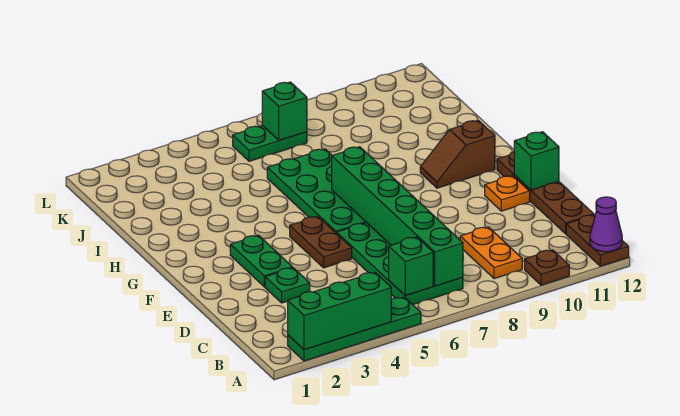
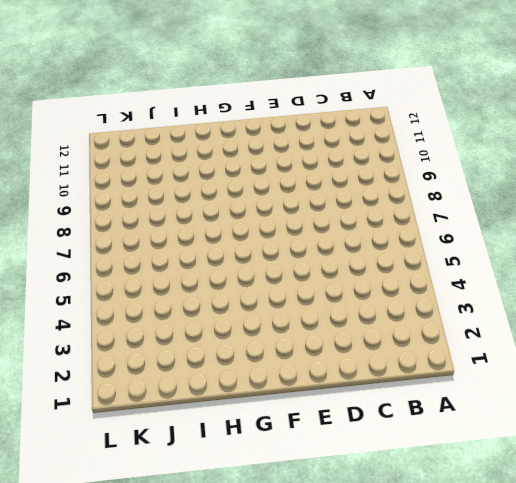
none -> green plate A2:A5 level 1
none -> brown plate A10 level 1
none -> brown plate A12:B12 level 1

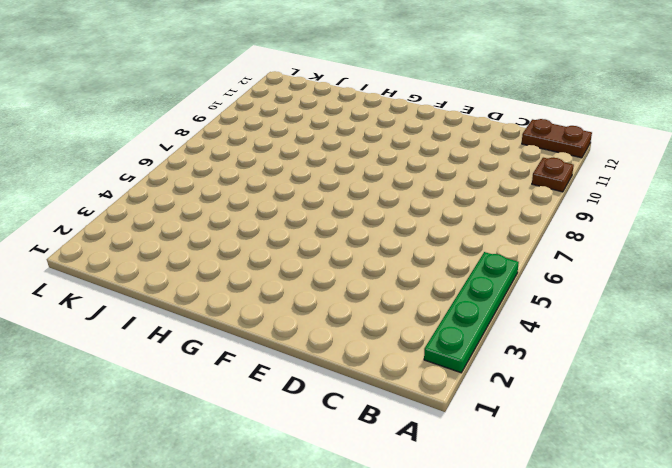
none -> green plate B6:E7 level 1
none -> orange plate B9:C9 level 1
none -> brown plate C12:F12 level 1

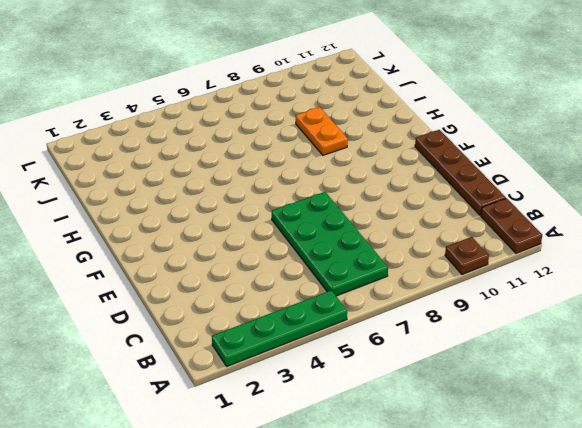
orange plate H9:I9 level 1 -> orange plate B9:C9 level 1
none -> green plate D3 level 1
none -> green plate E3:F3 level 1
none -> brown plate E5:F5 level 1

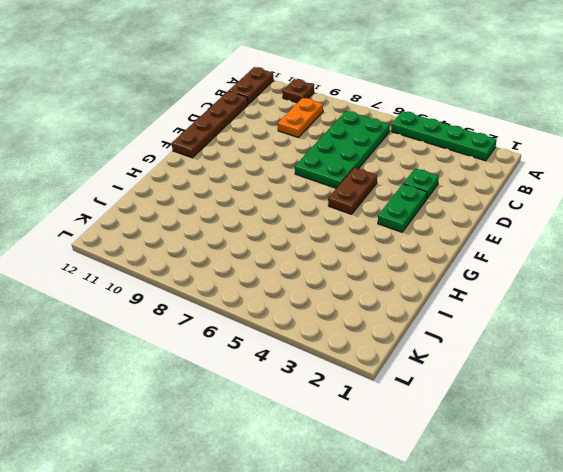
none -> orange plate E11 level 1
none -> green plate F6:I7 level 1
none -> brown slope G10:G11 level 1 top 11

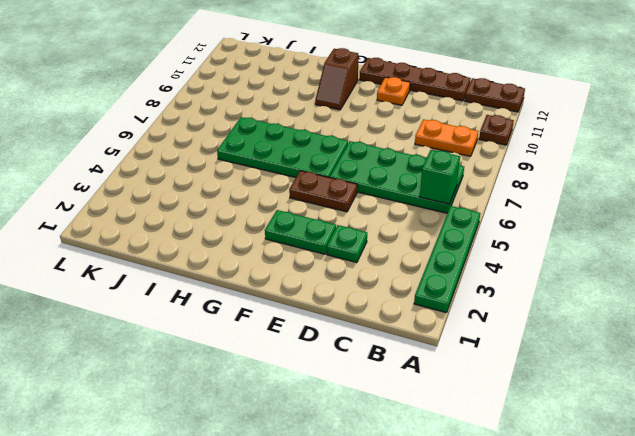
none -> green plate K6:K7 level 1
none -> green brick A2:A4 level 2
none -> purple cone A12 level 2

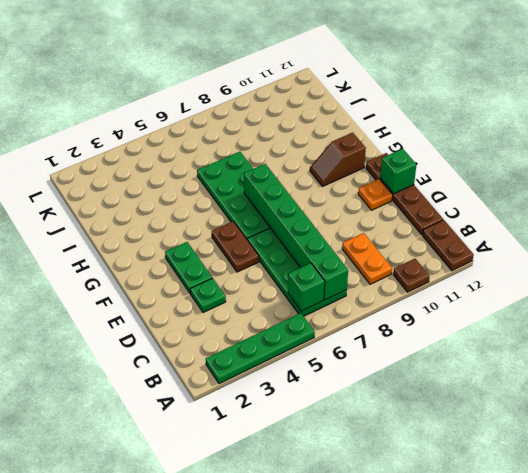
none -> green plate K6:K7 level 1
none -> green brick A2:A4 level 2
none -> purple cone A12 level 2

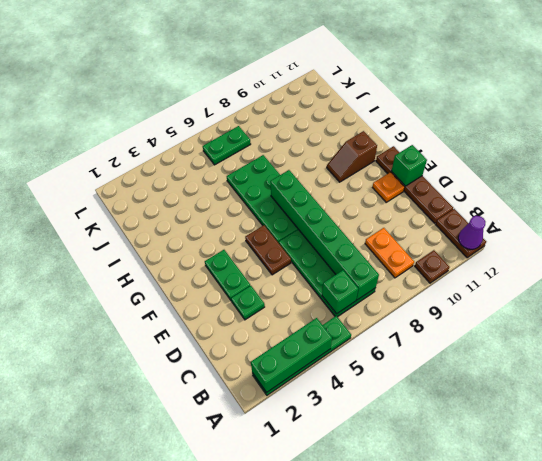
none -> green brick K7 level 2

